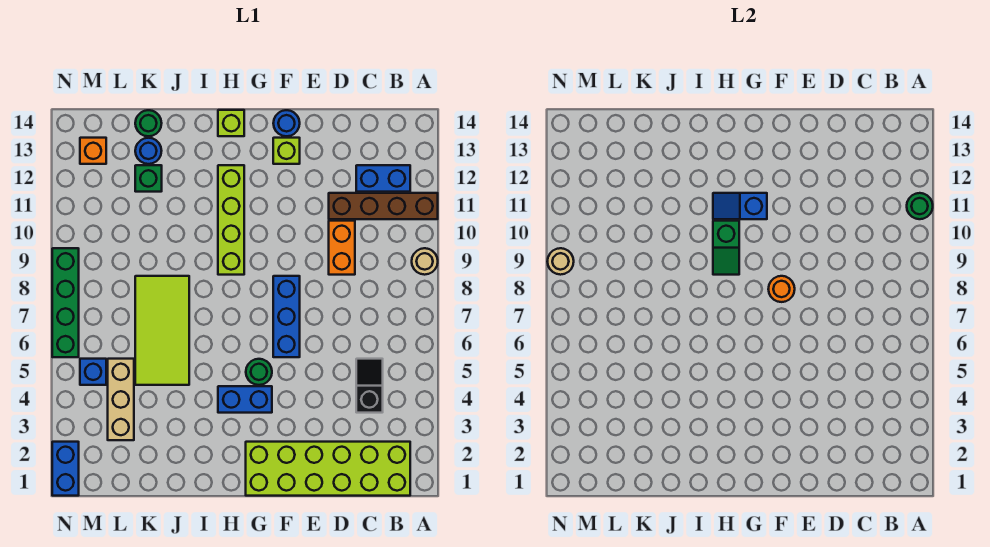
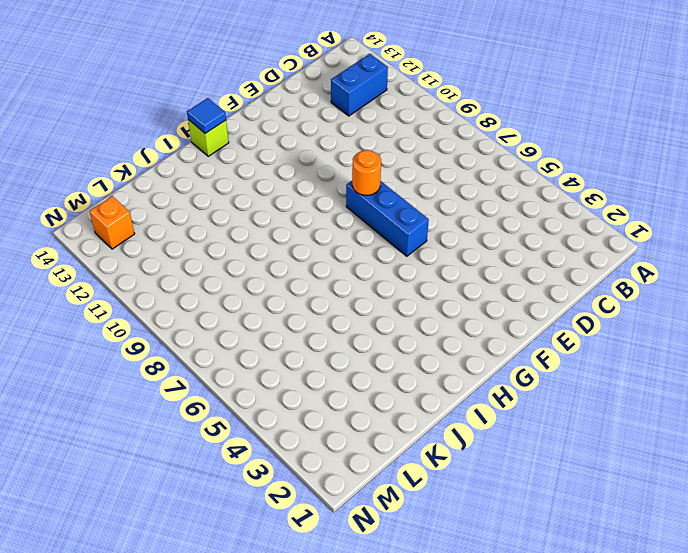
blue tile H14 level 2 -> none
none -> tan round brick A9 level 1
none -> brown brick A11:D11 level 1
none -> lime brick B1:G2 level 1

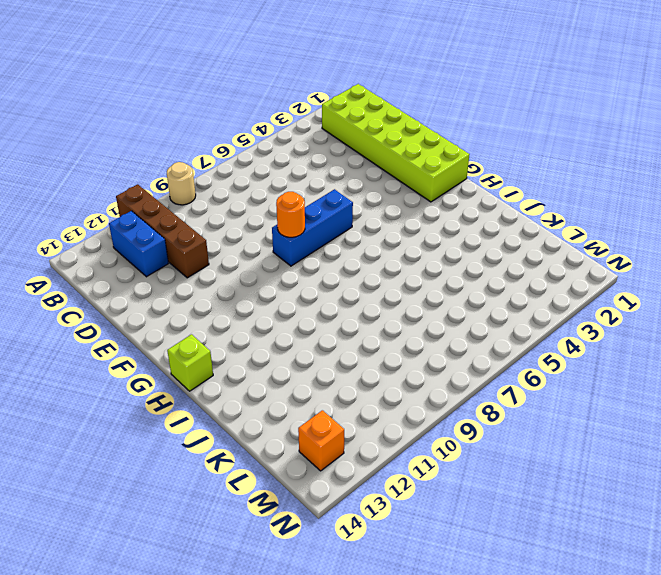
none -> black slope C4:C5 level 1 top 4
none -> orange brick D9:D10 level 1
none -> lime brick F13 level 1

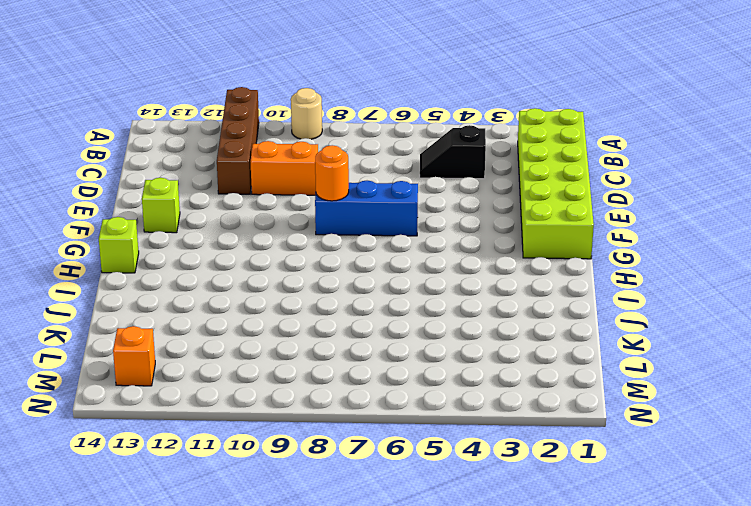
none -> blue brick B12:C12 level 1
none -> blue round brick F14 level 1
none -> blue brick G4:H4 level 1

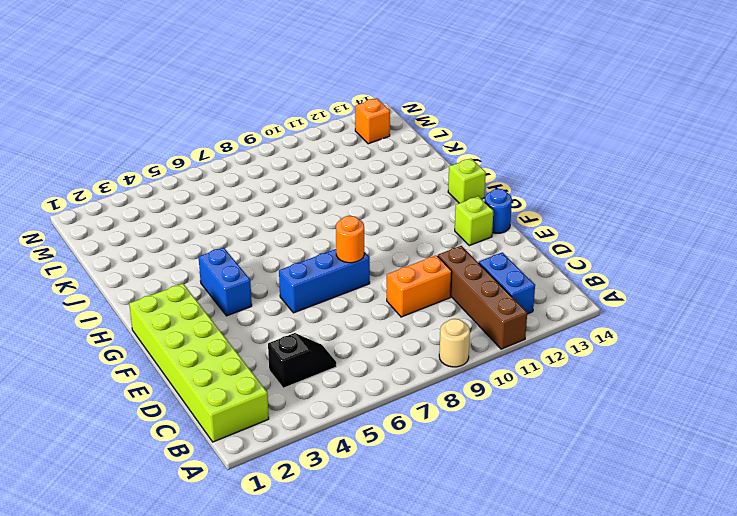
none -> green round brick G5 level 1
none -> lime brick H9:H12 level 1
none -> lime tile J5:K8 level 1

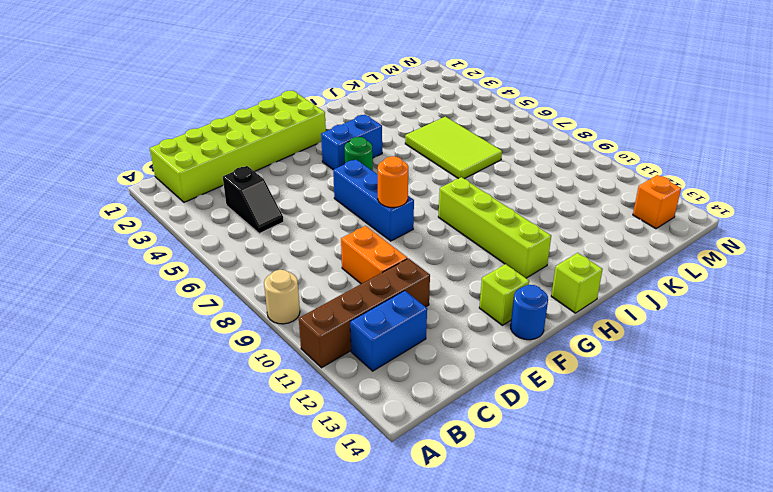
lime tile J5:K7 level 1 -> lime tile J5:K8 level 1
none -> green brick K12 level 1
none -> blue round brick K13 level 1
none -> green round brick K14 level 1

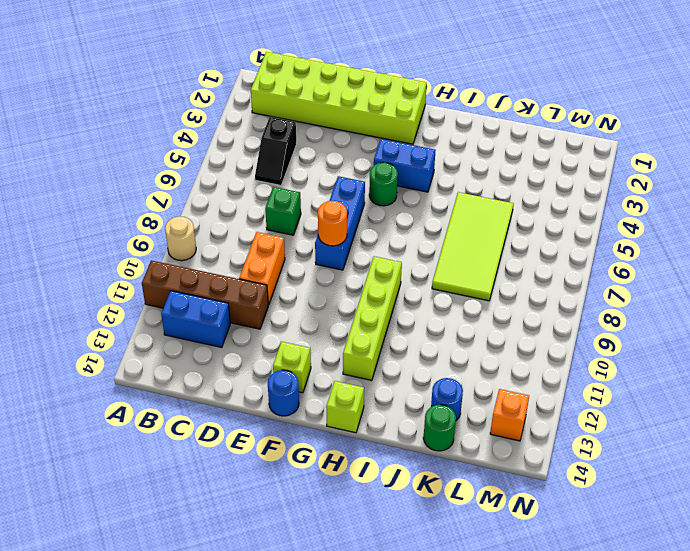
green brick D7 level 1 -> green brick K12 level 1
none -> tan brick L3:L5 level 1
none -> blue brick M5 level 1
none -> blue brick N1:N2 level 1

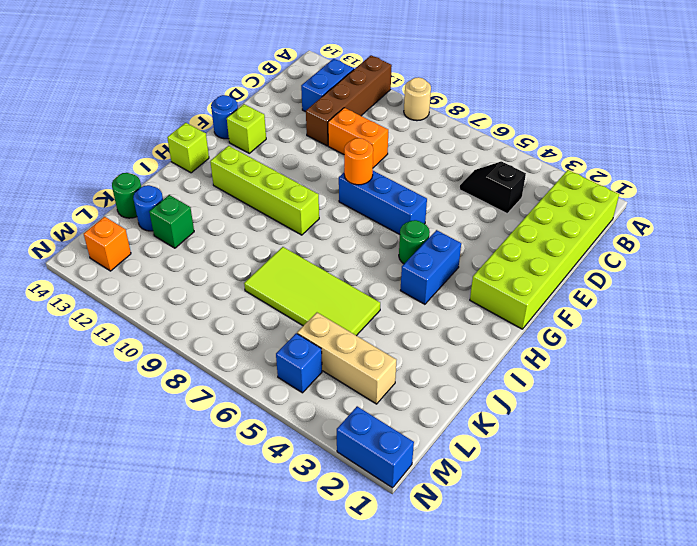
none -> green brick N6:N9 level 1
none -> green round brick A11 level 2
none -> blue slope G11:H11 level 2 top G

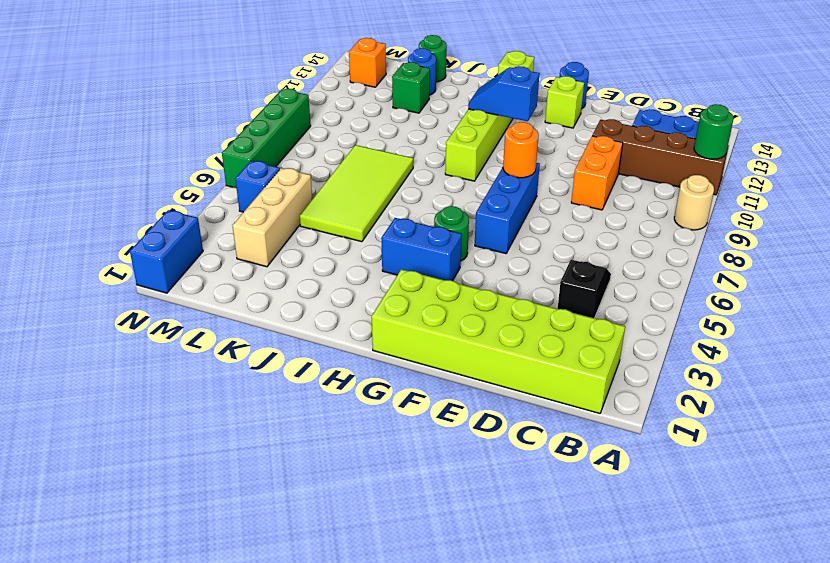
none -> green slope H9:H10 level 2 top 10
none -> tan round brick N9 level 2

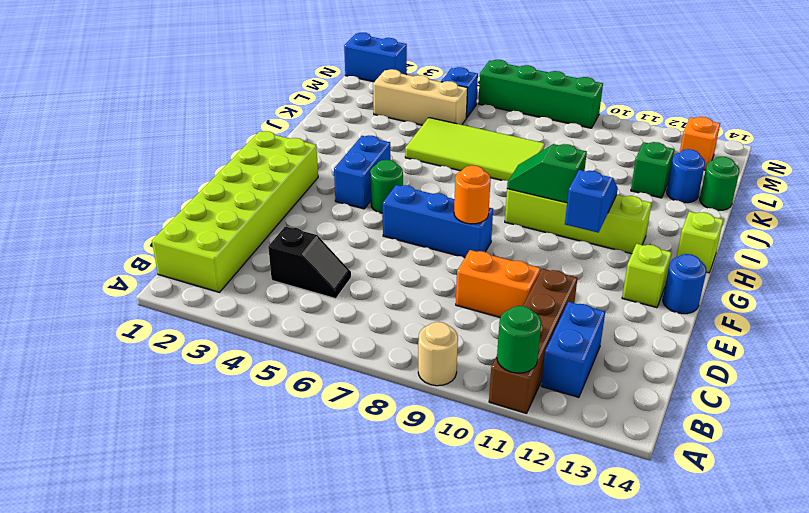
none -> tan round brick N9 level 2

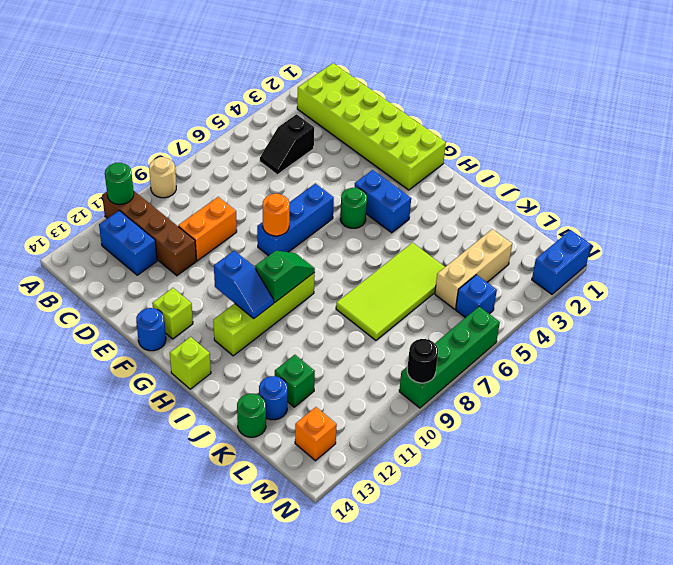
black round brick N9 level 2 -> tan round brick N9 level 2

